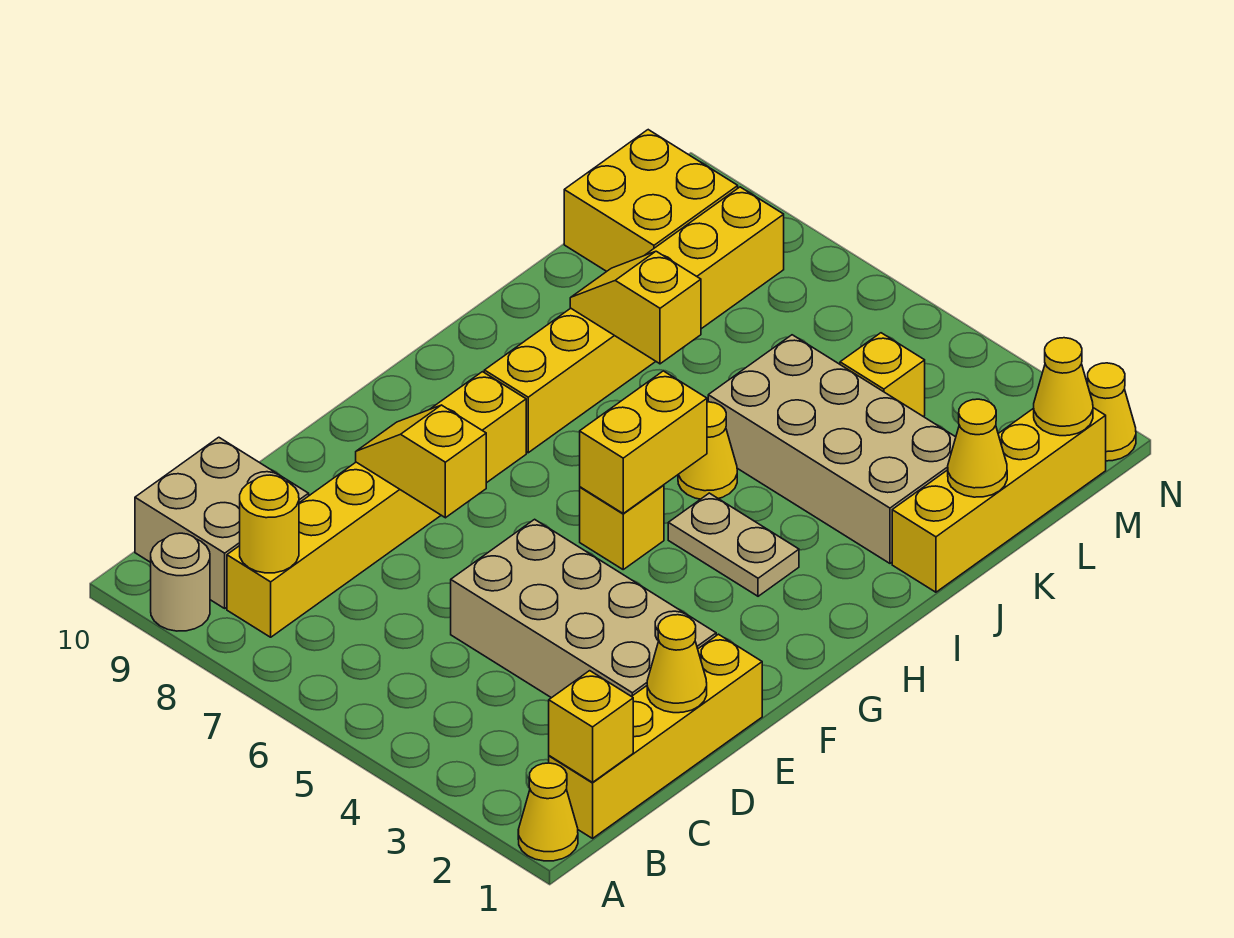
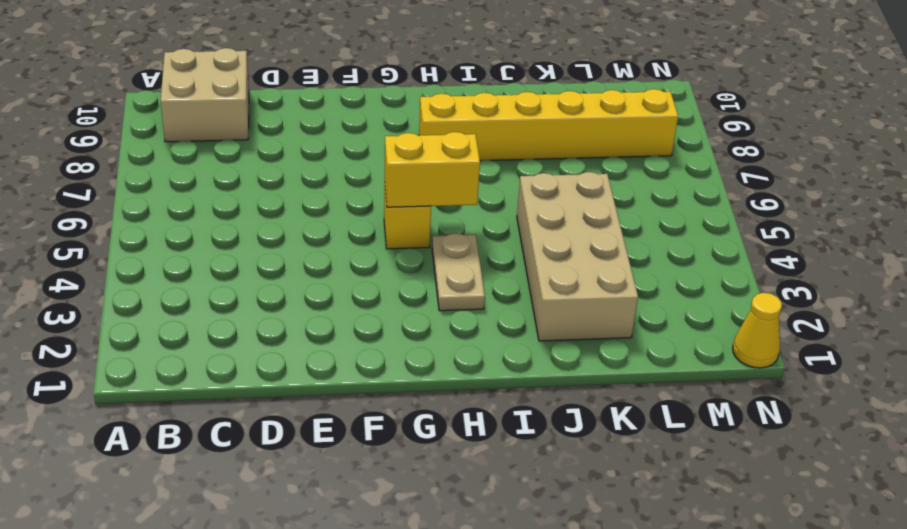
none -> yellow cone A1 level 1
none -> tan round brick A9 level 1
none -> yellow brick B1:E1 level 1

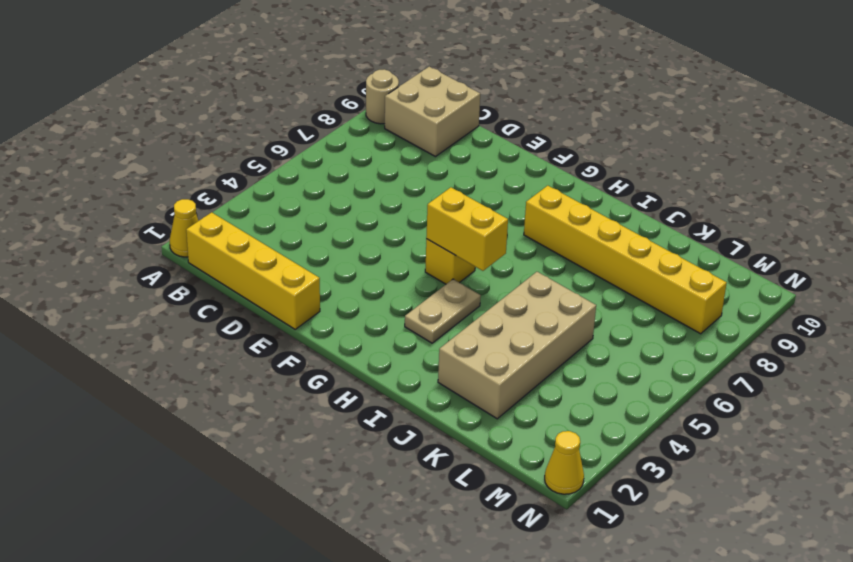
none -> yellow brick B8:G8 level 1
none -> tan brick D2:E5 level 1
none -> yellow cone I5 level 1

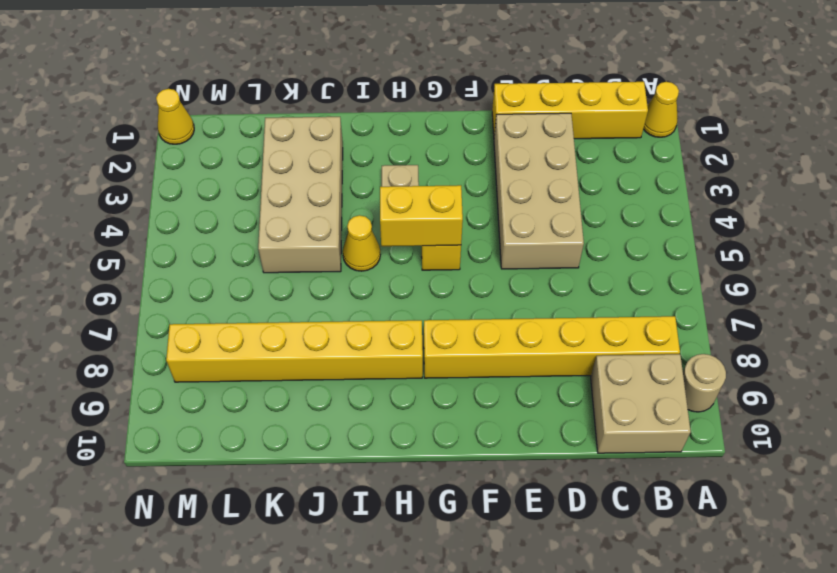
none -> yellow brick J1:M1 level 1
none -> yellow brick L4 level 1
none -> yellow brick L9:M10 level 1

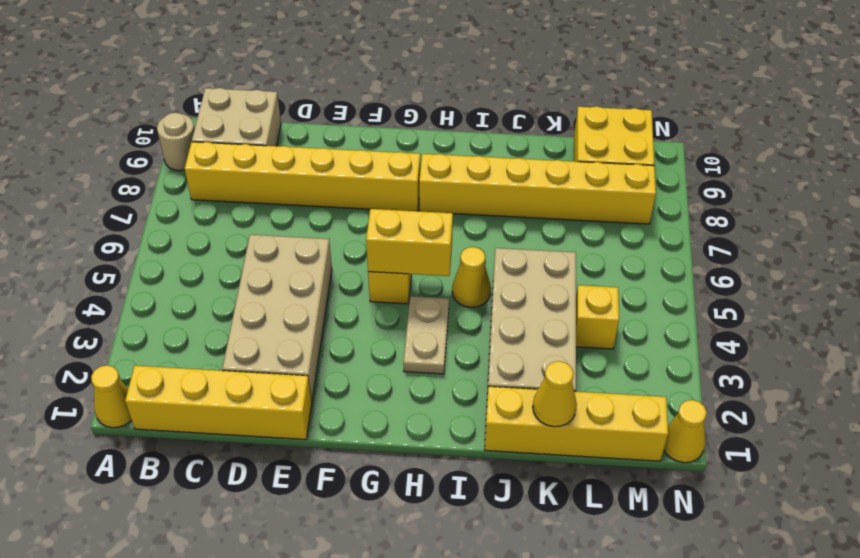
none -> yellow brick B1 level 2
none -> yellow round brick B8 level 2
none -> yellow cone D1 level 2

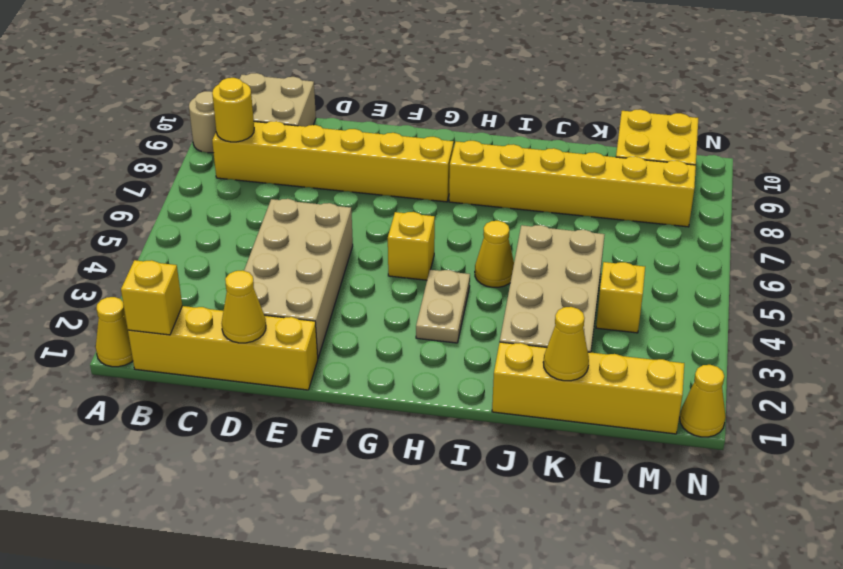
none -> yellow slope E7:E8 level 2 top 7
none -> yellow brick G5:H5 level 2
none -> yellow slope J7:J8 level 2 top 7

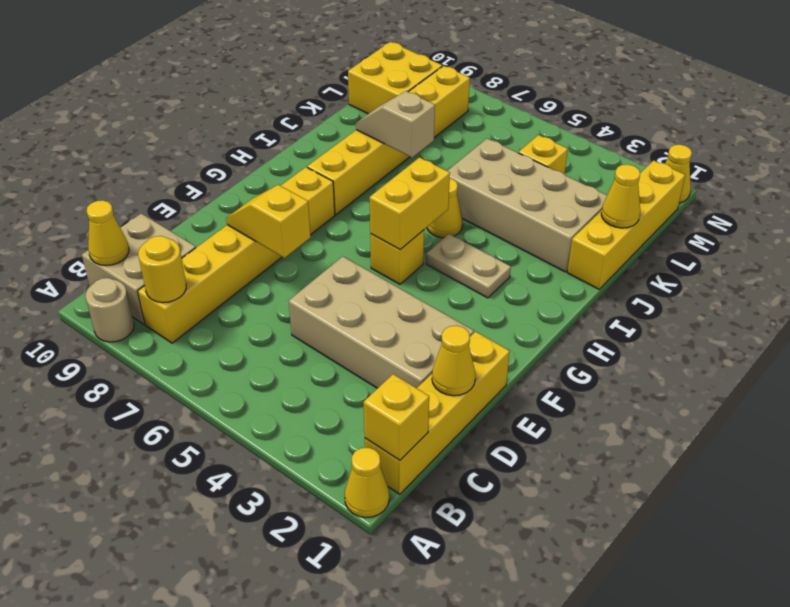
yellow cone B10 level 2 -> yellow cone M1 level 2
tan slope J7:J8 level 2 top 7 -> yellow slope J7:J8 level 2 top 7

